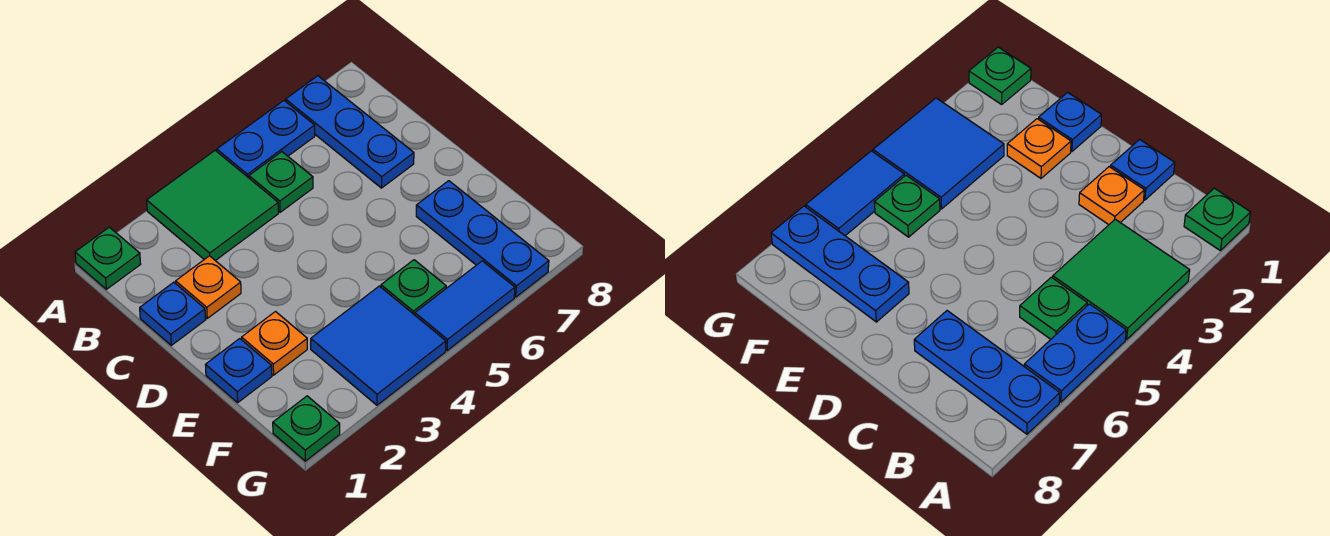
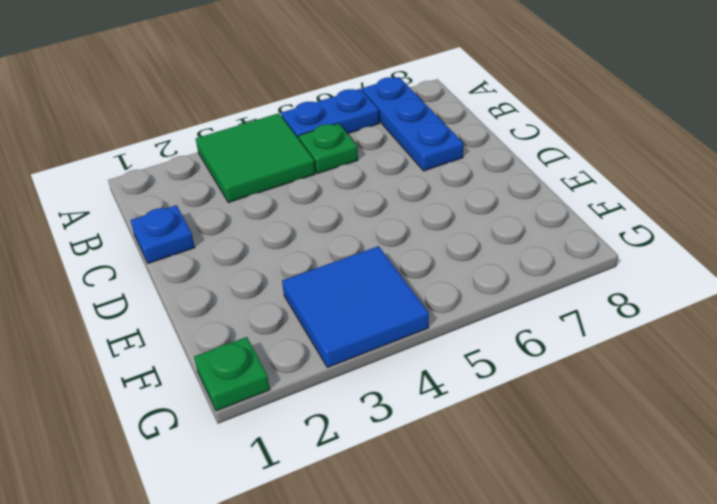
none -> green plate A1 level 1
none -> orange plate C2 level 1
none -> blue plate E1 level 1

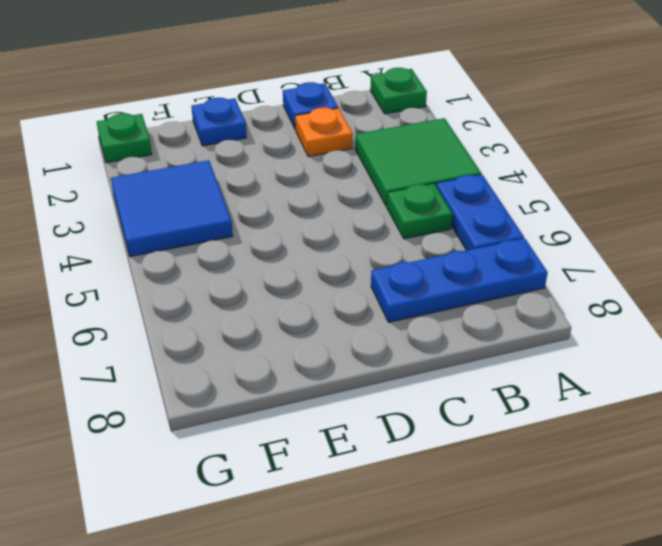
none -> orange plate E2 level 1
none -> blue plate E7:G7 level 1
none -> green plate F5 level 1

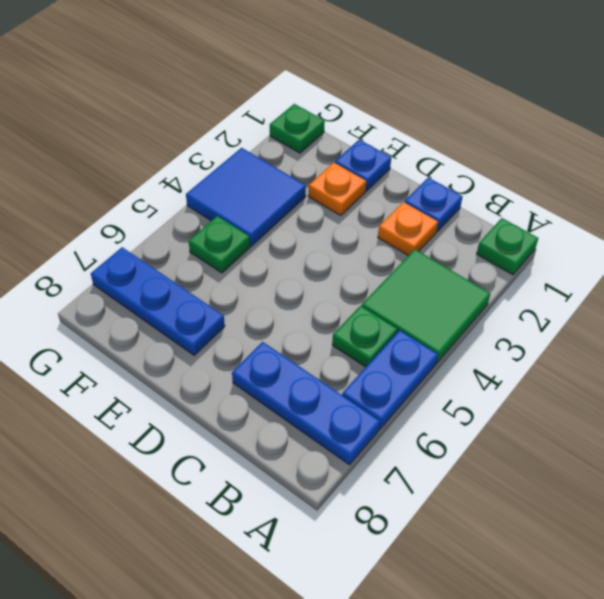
none -> blue tile G5:G6 level 1

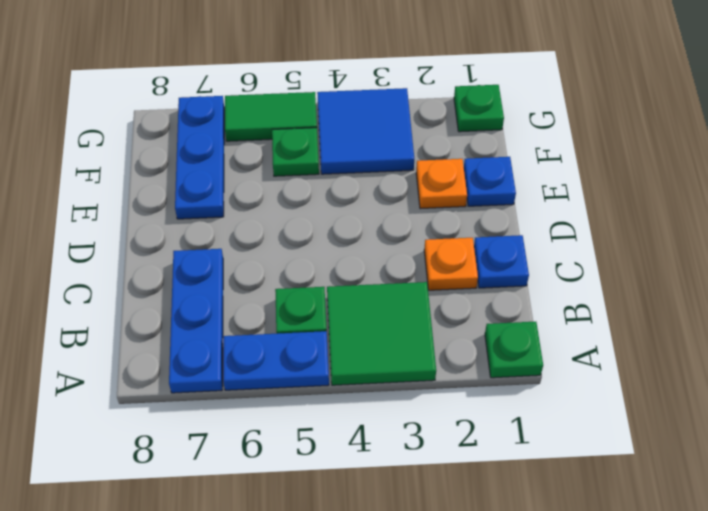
green tile G5:G6 level 1 -> blue tile G5:G6 level 1

